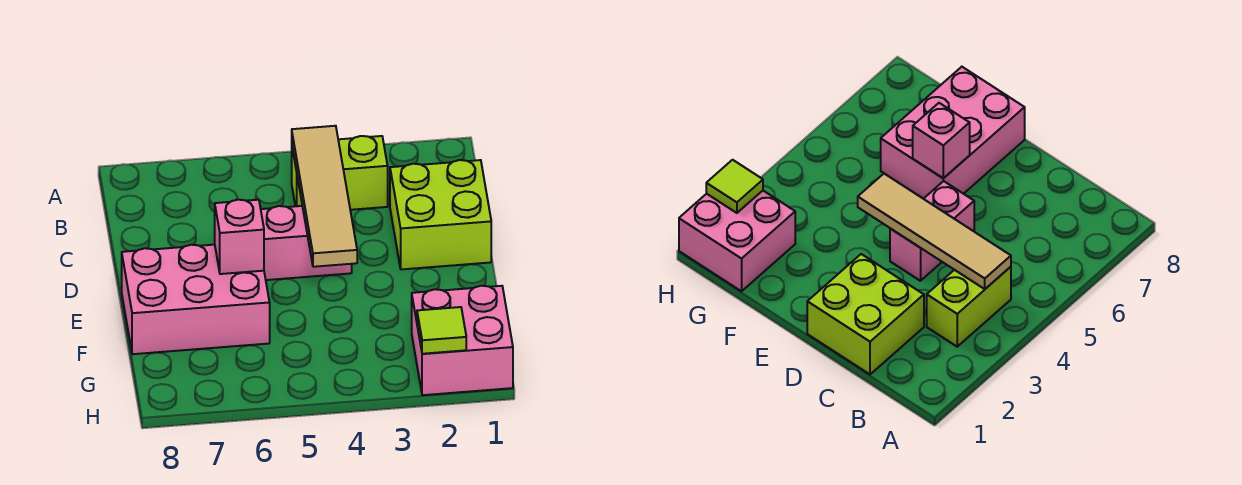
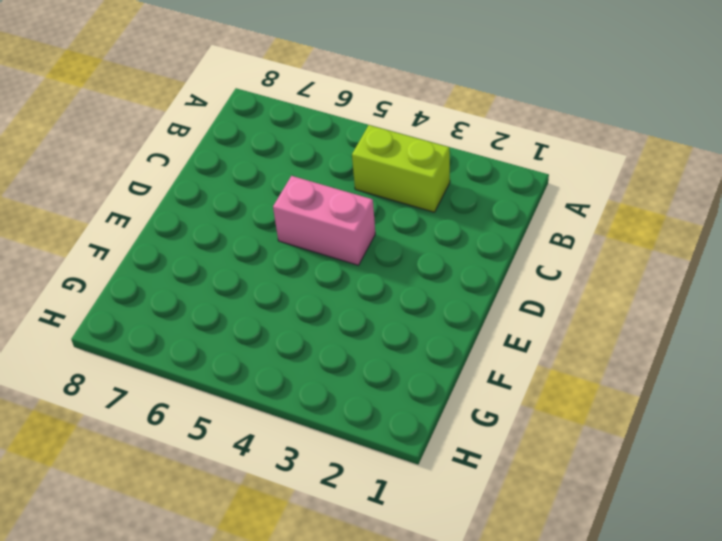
none -> lime brick C1:D2 level 1
none -> pink brick E6:F8 level 1

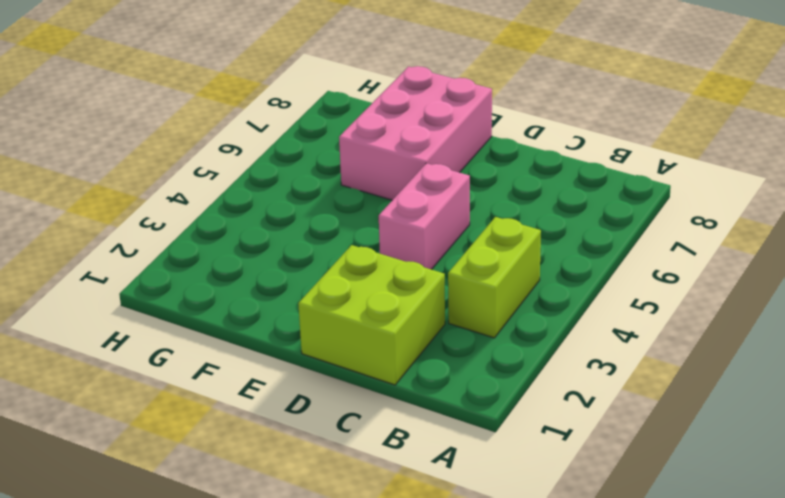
none -> pink brick G1:H2 level 1
none -> tan tile B4:E4 level 2

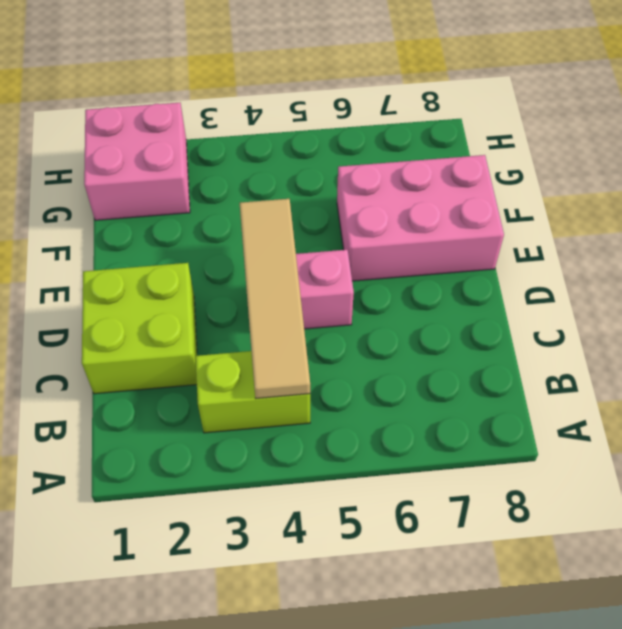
none -> pink brick E6 level 2
none -> lime tile H2 level 2

